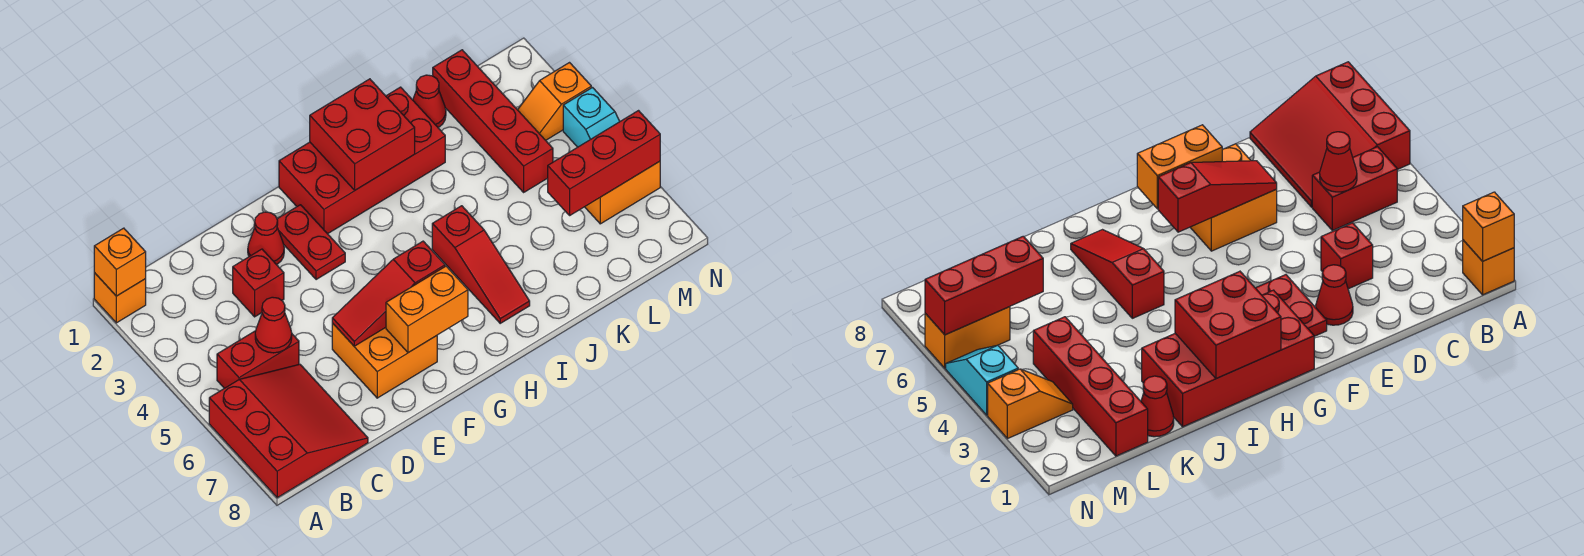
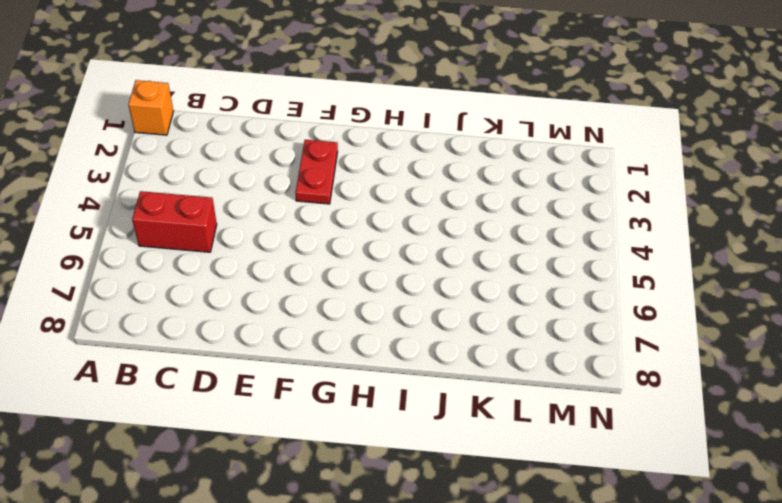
none -> red slope A6:C8 level 1 top A
none -> red brick D3 level 1
none -> red cone E2 level 1

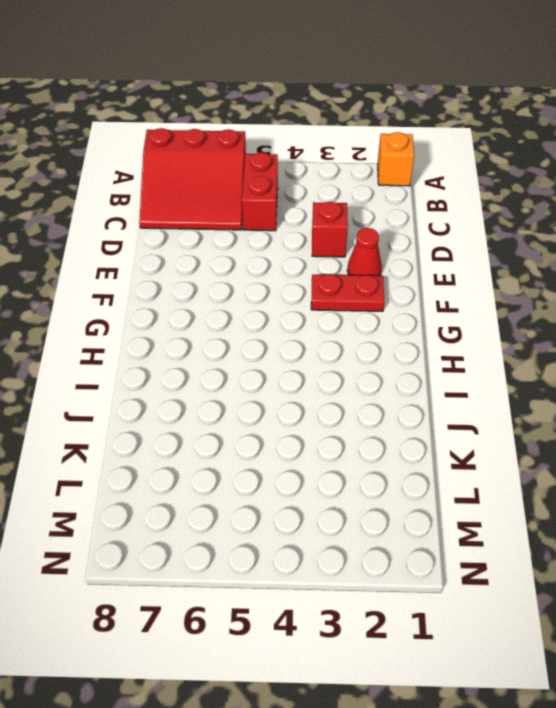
none -> orange brick E6:F7 level 1
none -> red brick G1:J2 level 1
none -> red slope I5:I7 level 1 top 5

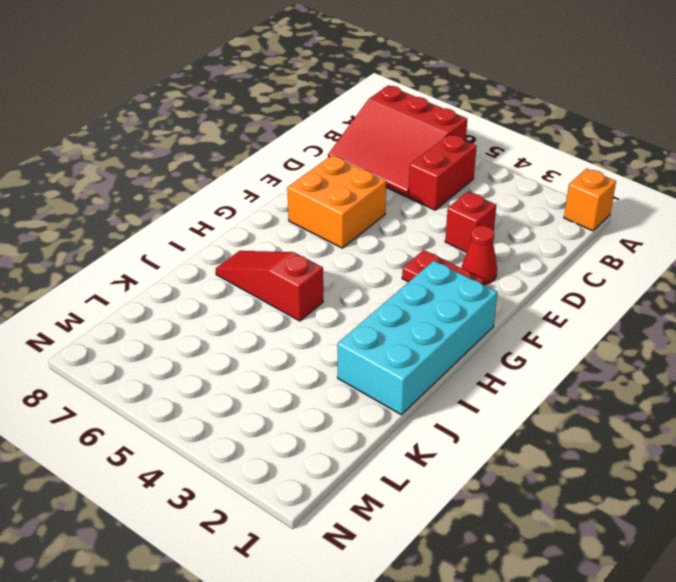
cyan brick G1:J2 level 1 -> red brick G1:J2 level 1
none -> red cone K1 level 1
none -> red brick L1:L4 level 1
none -> orange slope M3:N3 level 1 top N

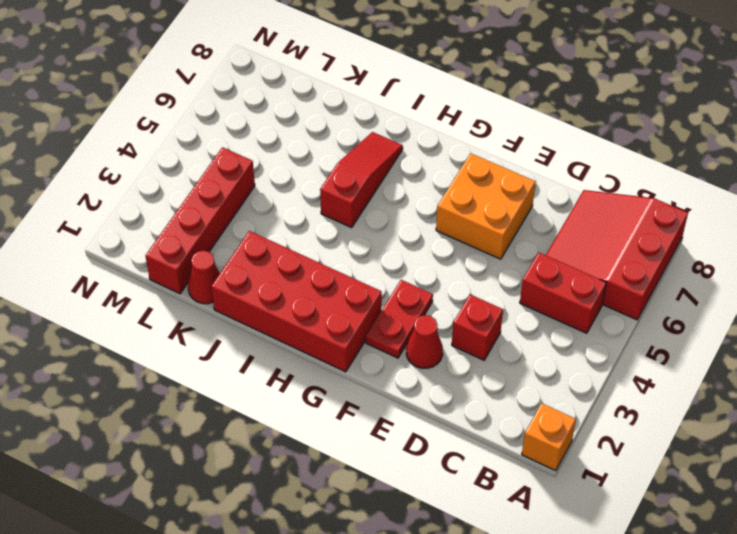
none -> orange slope M3:N3 level 1 top N
none -> orange brick M6:N6 level 1
none -> cyan slope N4:N5 level 1 top 4

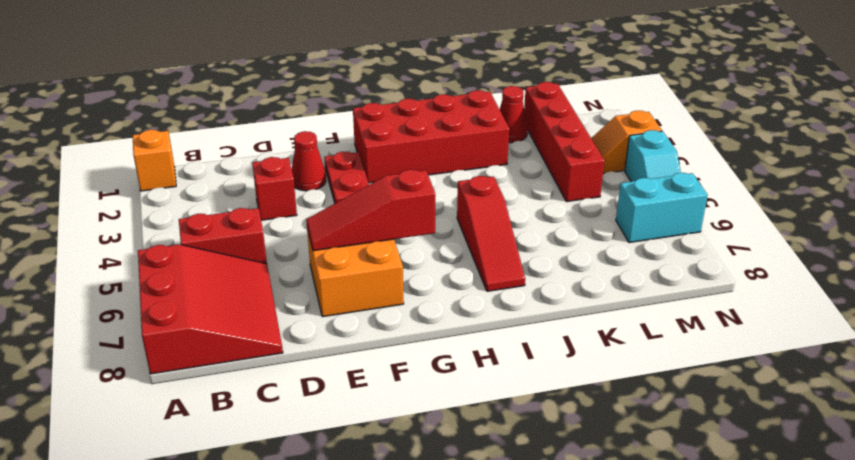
cyan brick M6:N6 level 1 -> orange brick M6:N6 level 1
none -> orange brick A1 level 2
none -> red cone C5 level 2
none -> orange brick F7:G7 level 2

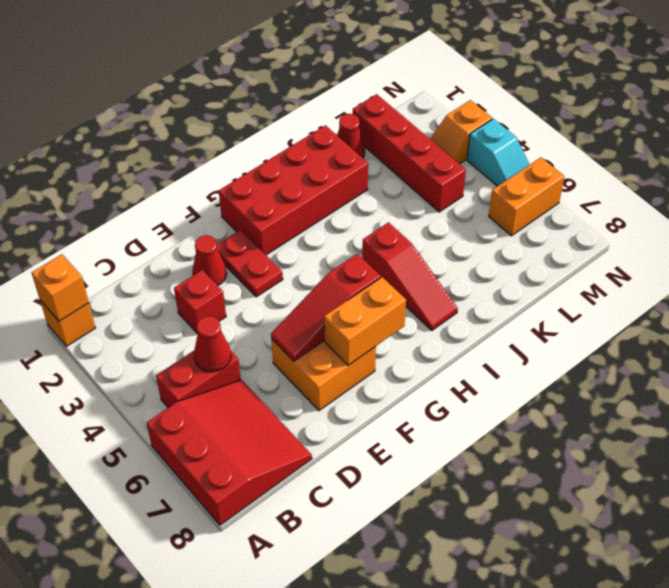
none -> red brick H1:I2 level 2
none -> red brick L6:N6 level 2

